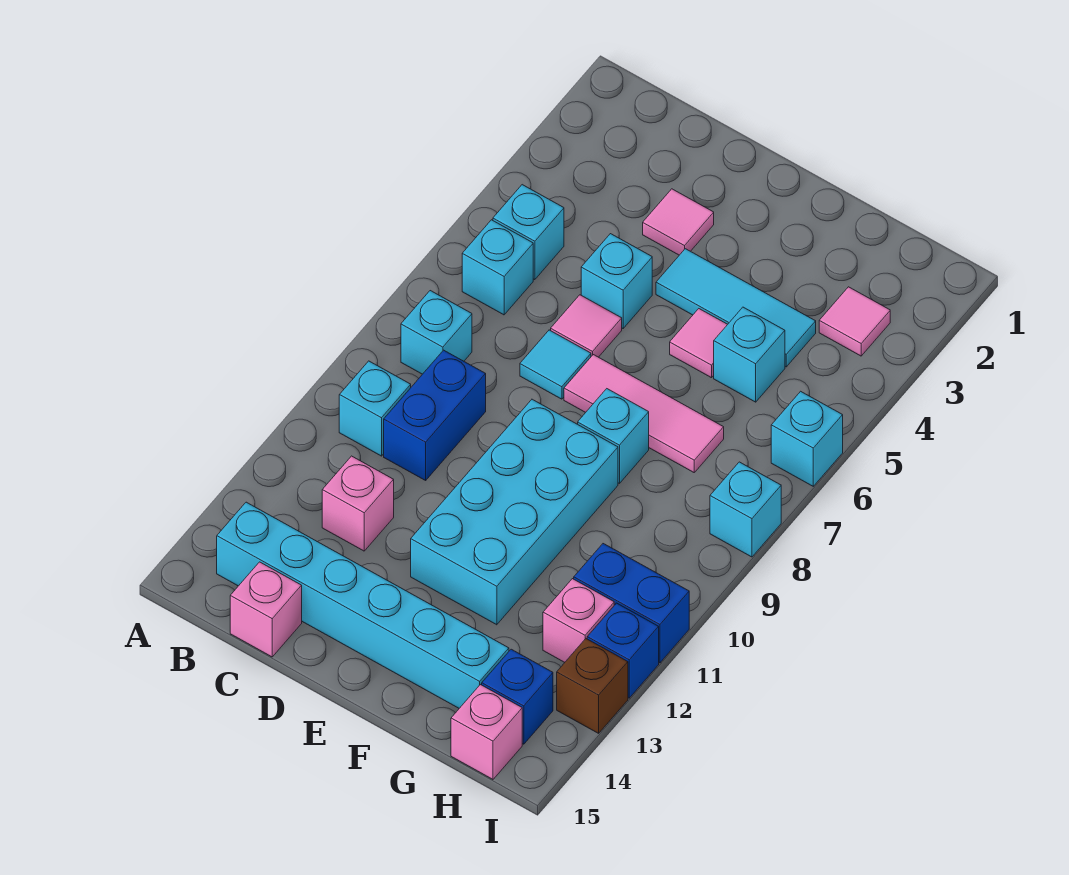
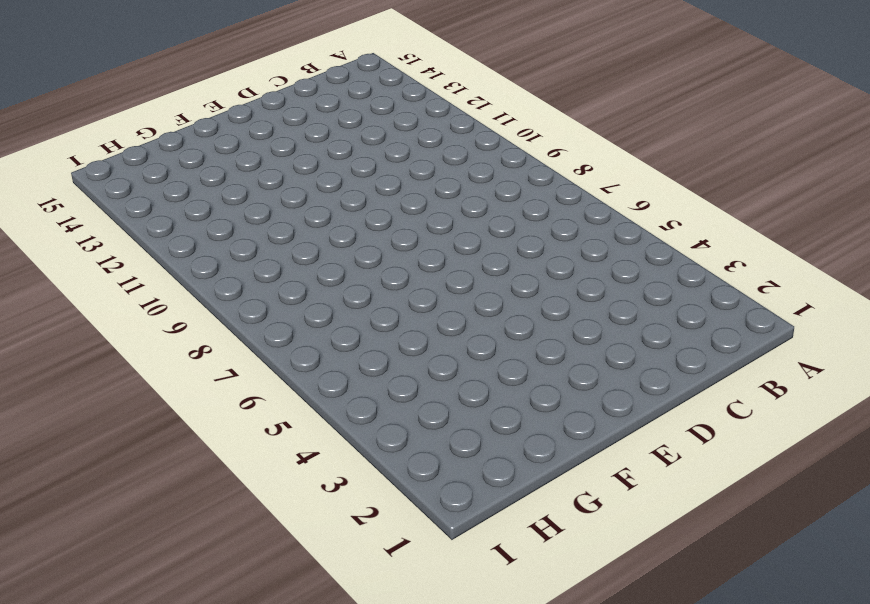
none -> cyan brick B5 level 1
none -> cyan brick B6 level 1
none -> cyan brick B8 level 1

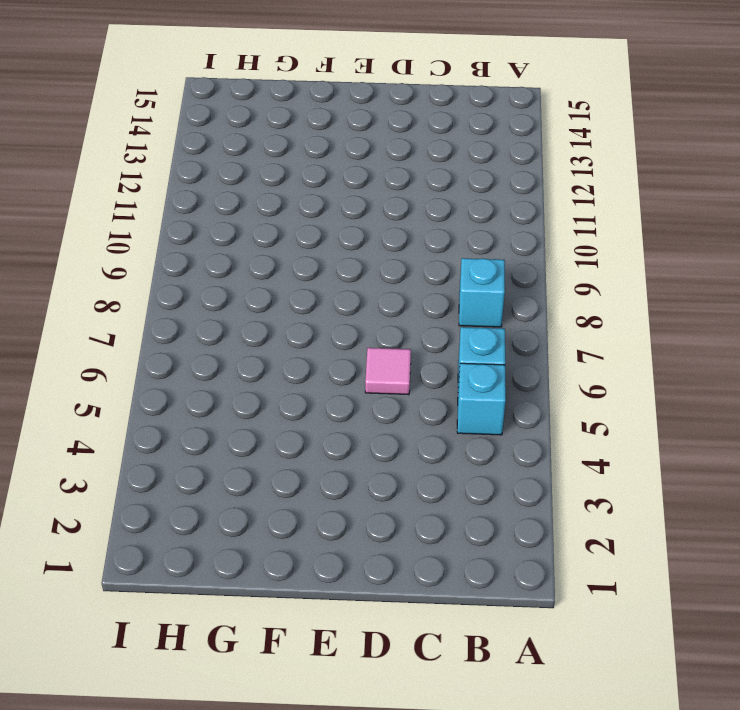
none -> cyan brick B10 level 1
none -> cyan brick B14:G14 level 1
none -> blue brick C9:C10 level 1

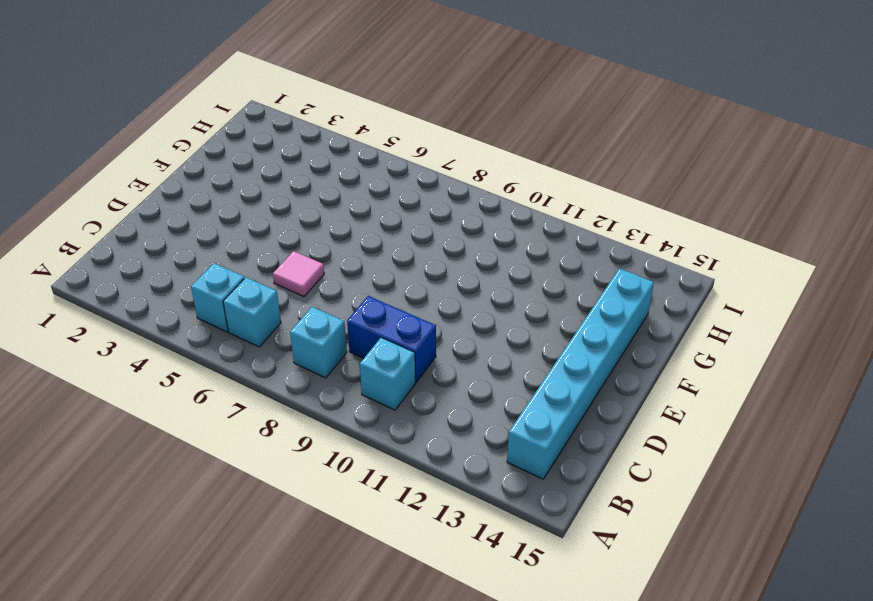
none -> pink brick C12 level 1
none -> pink brick C15 level 1
none -> pink tile D3 level 1

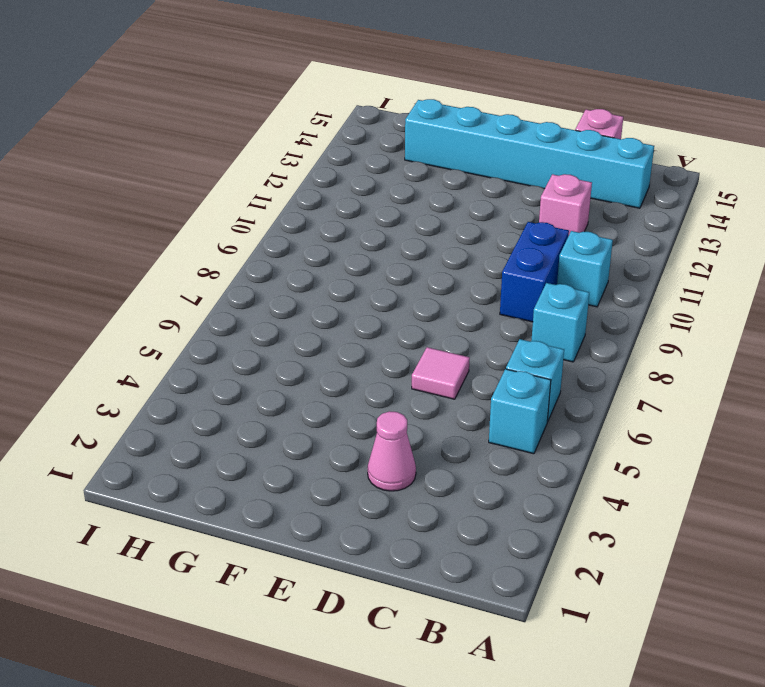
pink cone D3 level 1 -> pink tile D3 level 1
none -> cyan brick D5 level 1
none -> cyan tile D7 level 1
none -> cyan tile E4:G4 level 1

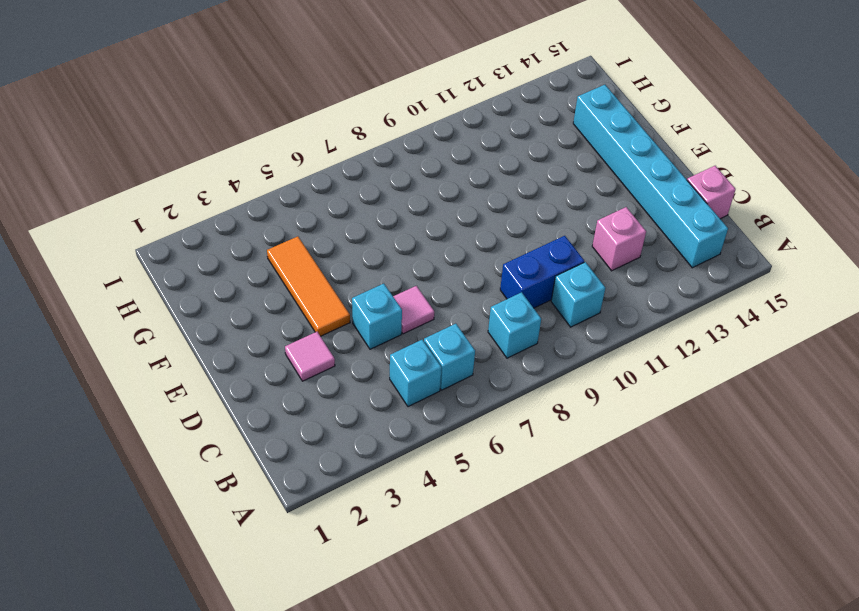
orange tile E4:G4 level 1 -> cyan tile E4:G4 level 1
none -> cyan tile D7 level 1
none -> pink tile E7:G7 level 1
none -> cyan brick E9:F12 level 1

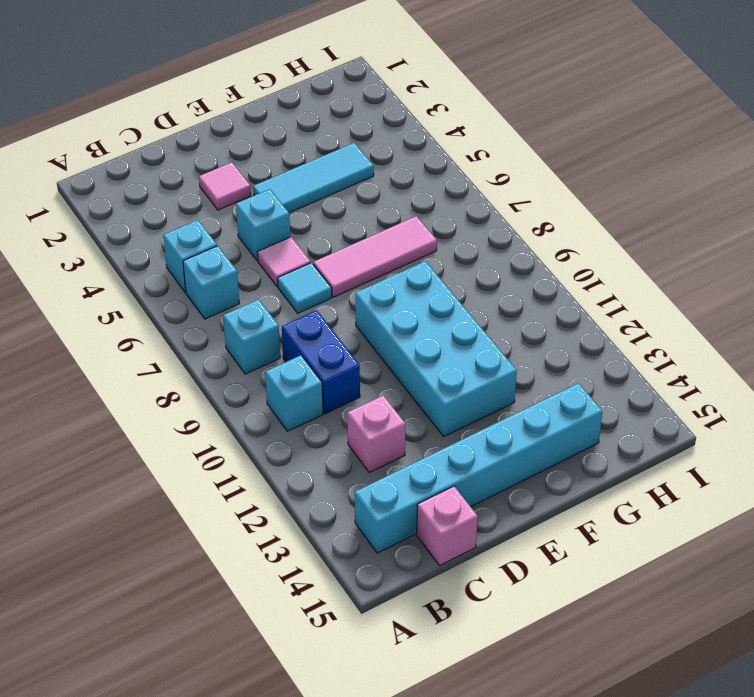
none -> pink tile F5 level 1
none -> cyan brick F8 level 1
none -> cyan brick G5 level 1

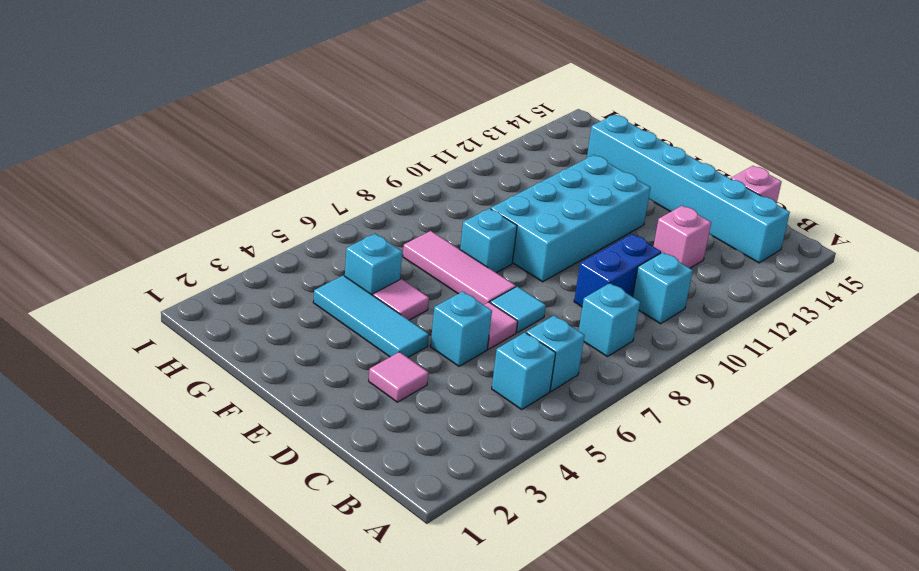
none -> pink tile H3 level 1
none -> blue brick H11:I11 level 1
none -> pink brick H12 level 1

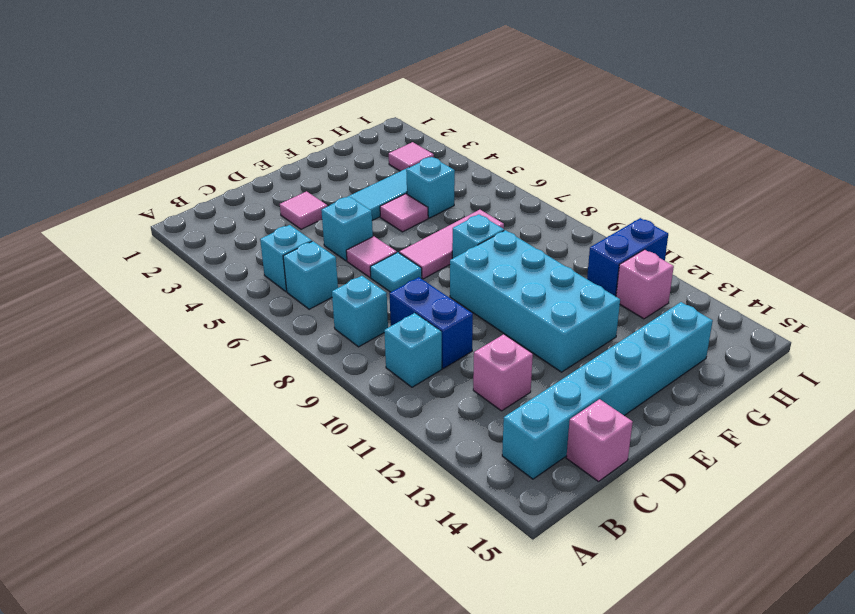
none -> blue brick H14 level 1
none -> pink brick H15 level 1
none -> cyan brick I6 level 1

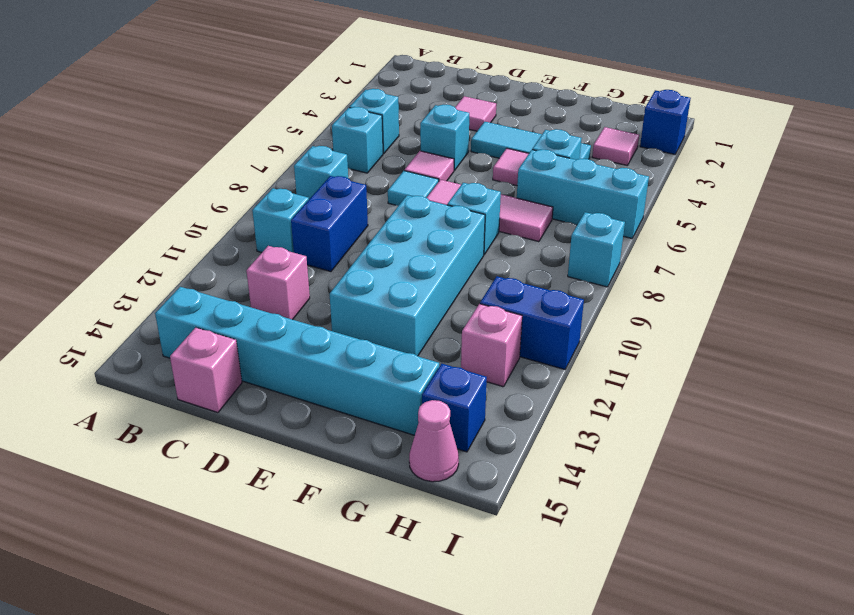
cyan brick G6:I6 level 1 -> cyan brick I6 level 1
pink cone H15 level 1 -> pink brick H15 level 1
blue brick I2 level 1 -> blue brick I12 level 1
none -> brown brick I13 level 1

